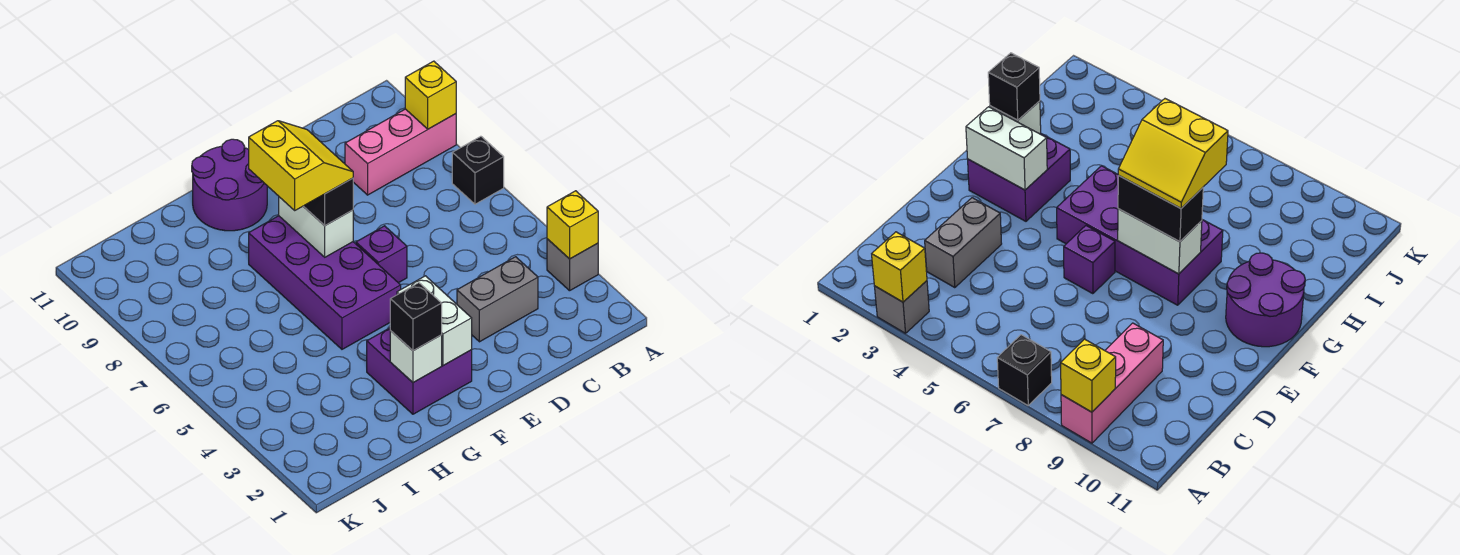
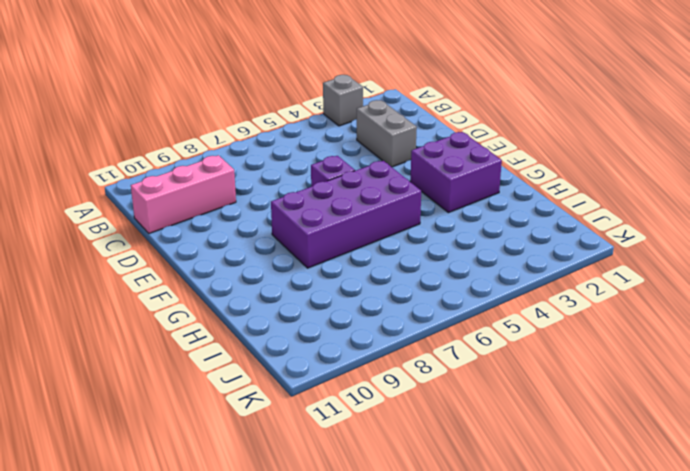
pink brick C9:C11 level 1 -> pink brick A9:C9 level 1
none -> black brick A7 level 1
none -> purple round brick F10:G11 level 1
none -> yellow brick A3 level 2

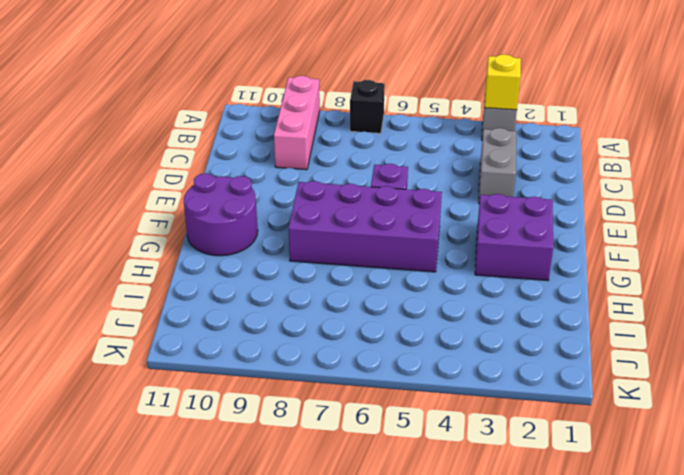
none -> yellow brick A9 level 2
none -> white brick F2:F3 level 2
none -> white brick F7:F8 level 2

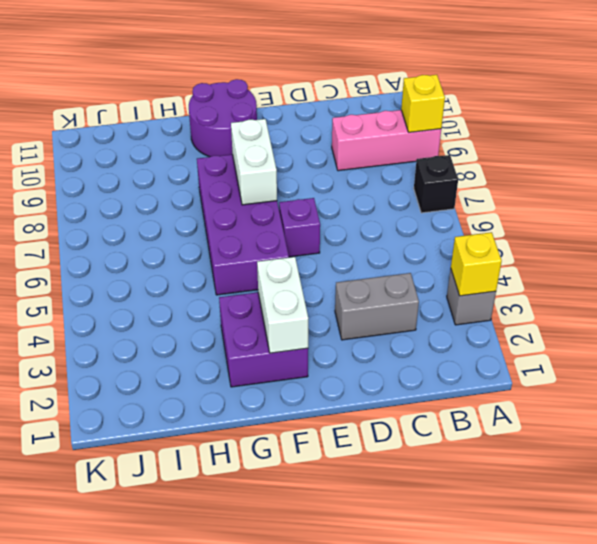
none -> white brick G2 level 2
none -> black brick F7:F8 level 3
none -> black brick G2 level 3

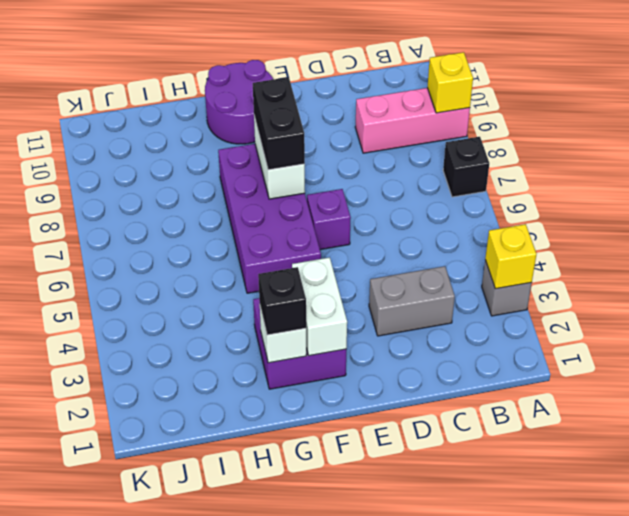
none -> yellow slope F7:G8 level 4 top G

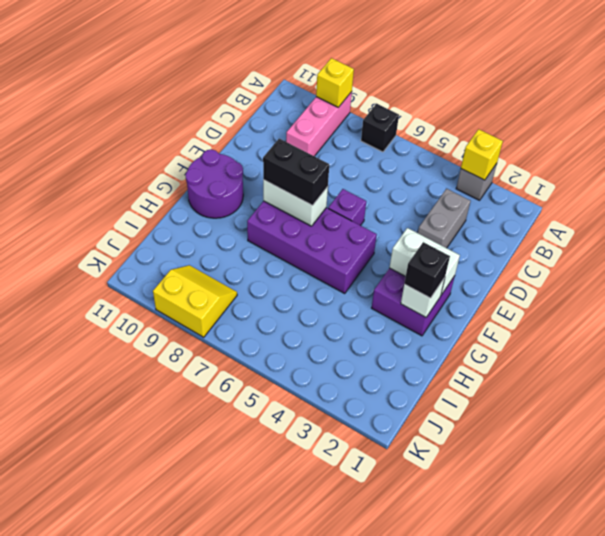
yellow slope J8:K9 level 1 top K -> yellow slope F7:G8 level 4 top G

